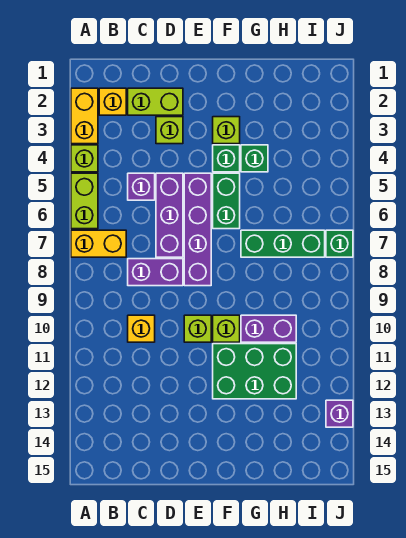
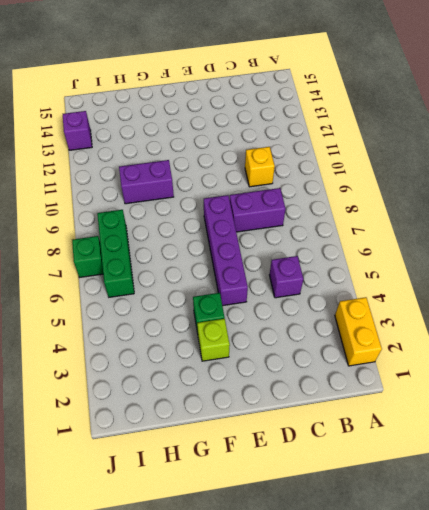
green brick I6:I8 level 1 -> green brick G7:I7 level 1
none -> lime brick A4 level 1
none -> lime brick A5:A6 level 1
none -> yellow brick A7:B7 level 1

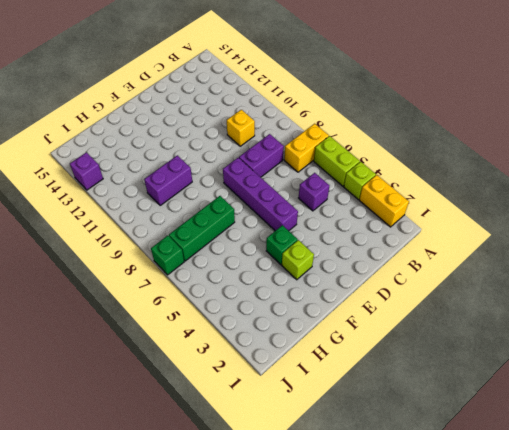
none -> yellow brick B2 level 1
none -> lime brick C2:D2 level 1
none -> lime brick D3 level 1

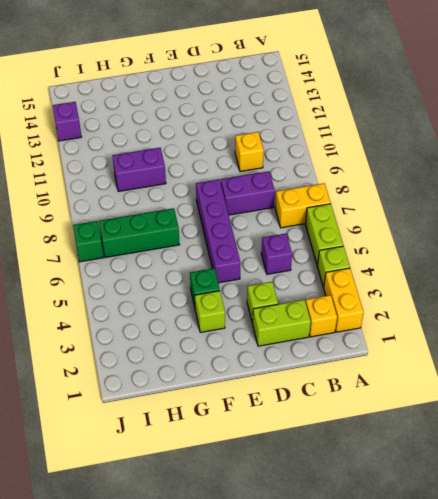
none -> purple brick D5:D7 level 1
none -> lime brick E10 level 1
none -> green brick F5:F6 level 1

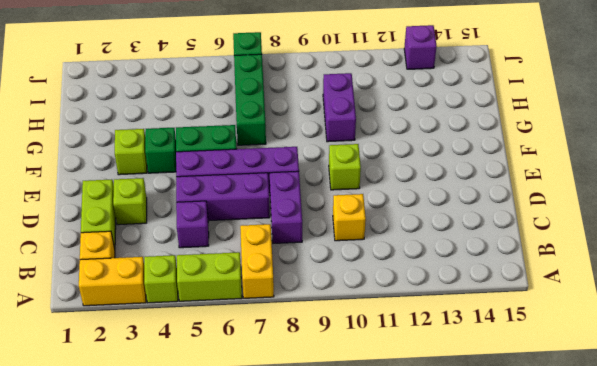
none -> lime brick F10 level 1
none -> green brick F11:H12 level 1
none -> green brick G4 level 1

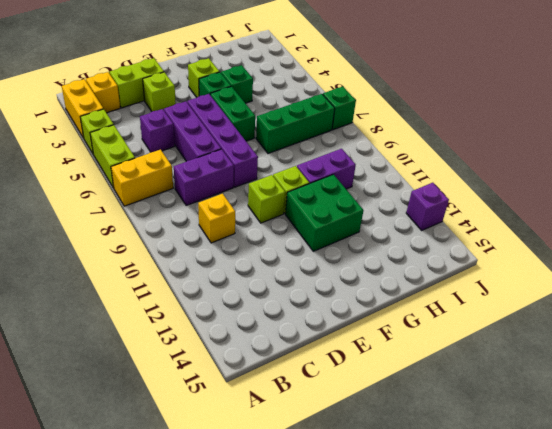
green brick F11:G12 level 1 -> green brick F11:H12 level 1

